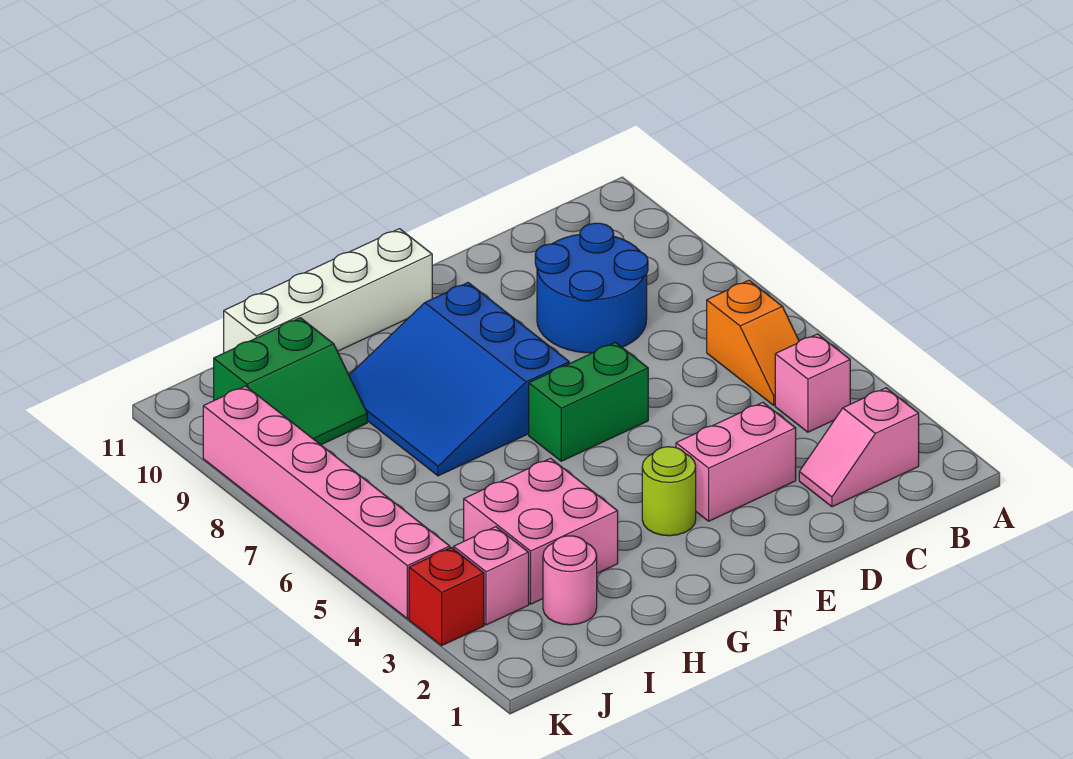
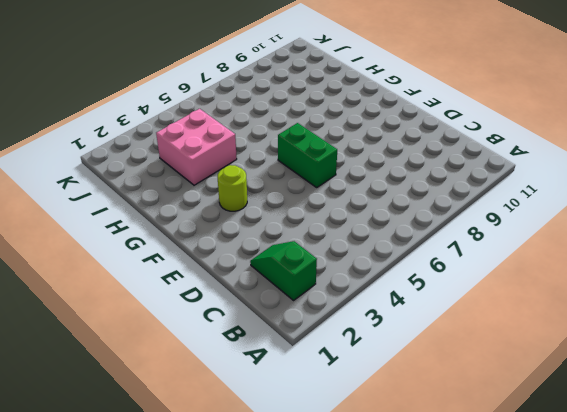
green slope B2:C2 level 1 top B -> pink slope B2:C2 level 1 top B
none -> pink brick B4 level 1
none -> orange slope B5:B6 level 1 top 6
none -> blue round brick C8:D9 level 1

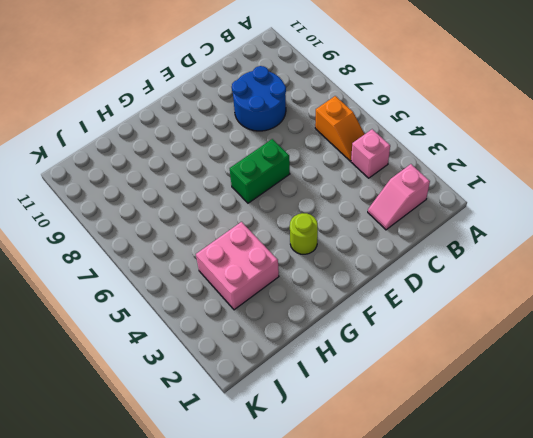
none -> pink brick D3:E3 level 1
none -> blue slope F7:H9 level 1 top F
none -> white brick F11:I11 level 1

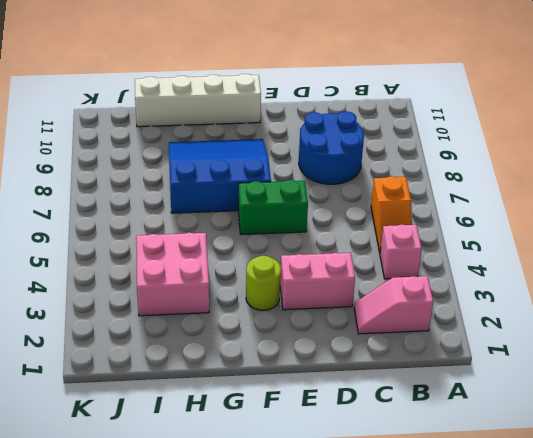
blue slope F7:H9 level 1 top 7 -> blue slope F7:H9 level 1 top F
none -> pink round brick I2 level 1
none -> green slope I9:J10 level 1 top 10
none -> pink brick J3 level 1

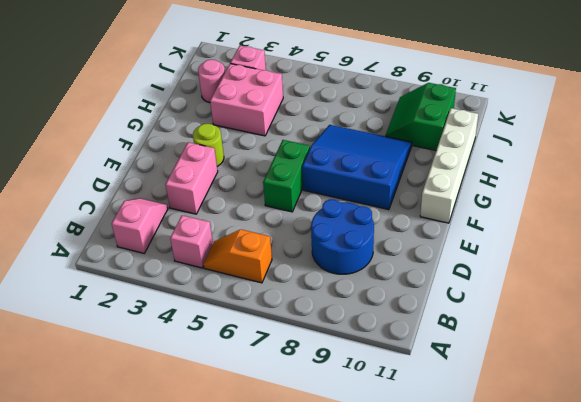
none -> red brick K3 level 1
none -> pink brick K4:K9 level 1

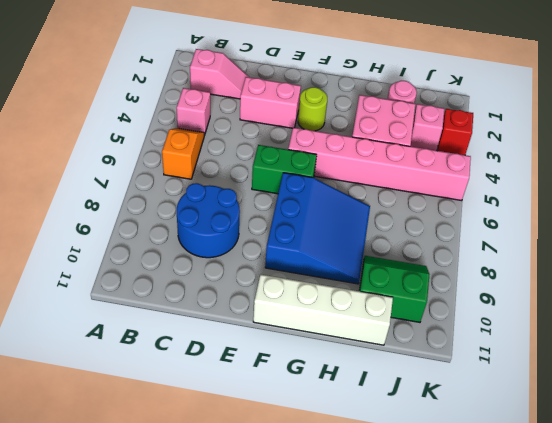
pink brick F5:K5 level 1 -> pink brick K4:K9 level 1

